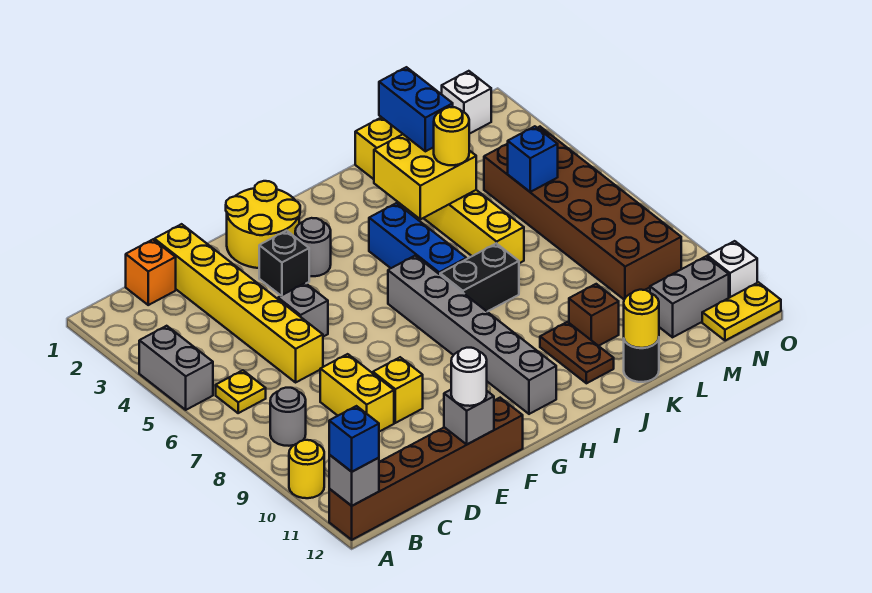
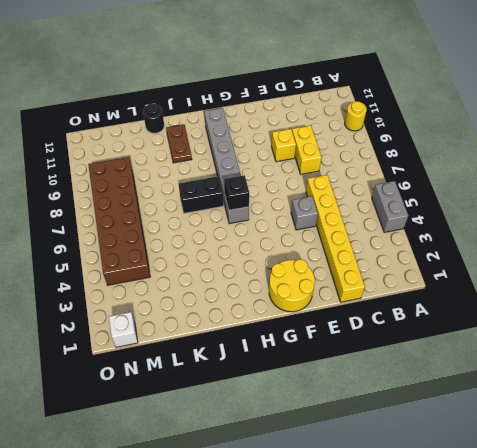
black brick H6 level 2 -> black brick F3 level 1
none -> brown brick A12:F12 level 1
none -> yellow plate B6 level 1
none -> grey round brick B8 level 1
none -> orange brick C1 level 1

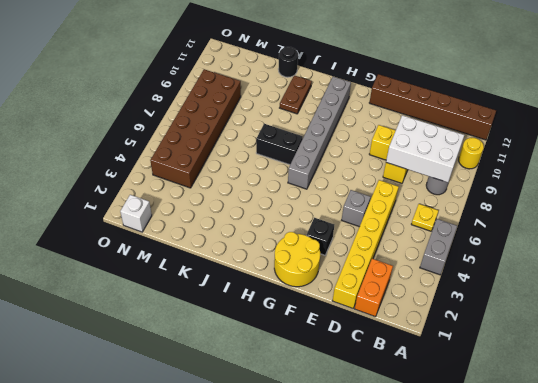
white brick B8:D9 level 2 -> none
orange brick C1:C2 level 1 -> orange brick C1 level 1
none -> grey round brick G3 level 1
none -> blue brick I4:I6 level 1
none -> yellow brick K1:K6 level 1
none -> brown brick K10 level 1

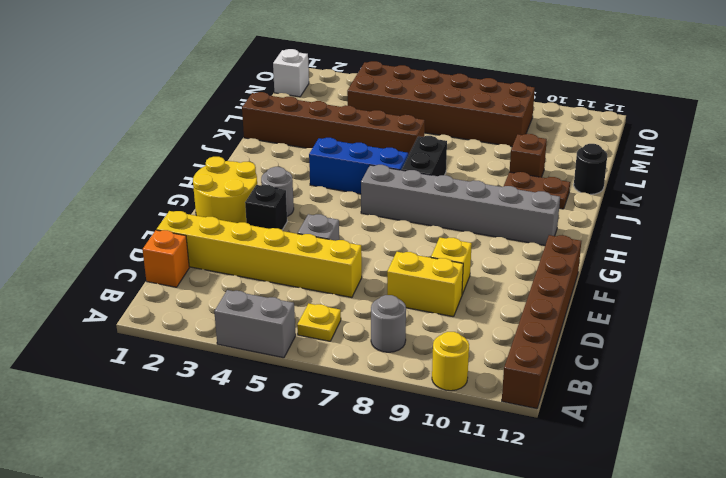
brown brick K1:K6 level 1 -> yellow brick K1:K6 level 1
none -> grey brick M11:N11 level 1
none -> yellow plate N12:O12 level 1
none -> white brick O11 level 1
none -> grey brick A12 level 2

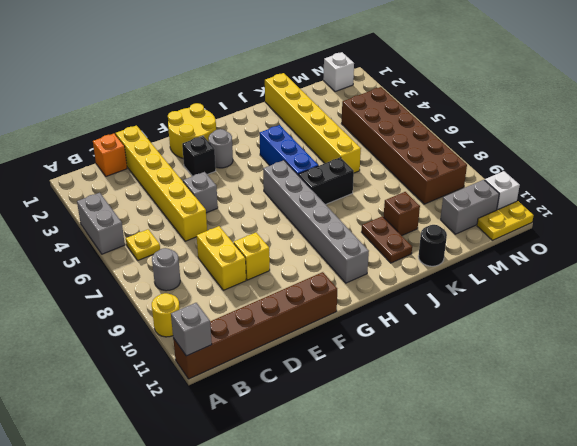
none -> grey brick E12 level 2
none -> yellow brick J3:K4 level 2
none -> yellow round brick K12 level 2
none -> blue brick M5 level 2

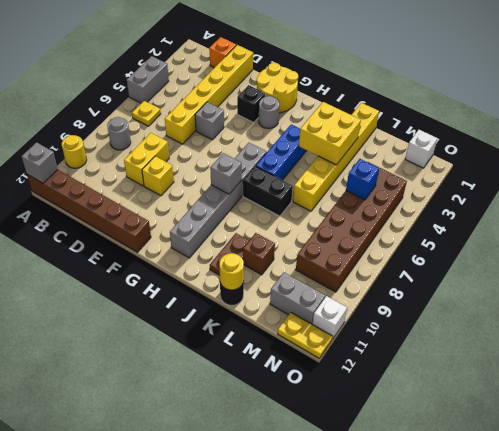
grey brick H8 level 2 -> grey brick E12 level 2
none -> blue brick A12 level 3
none -> white round brick E12 level 3
none -> blue brick K2:K3 level 3
none -> yellow round brick K4 level 3

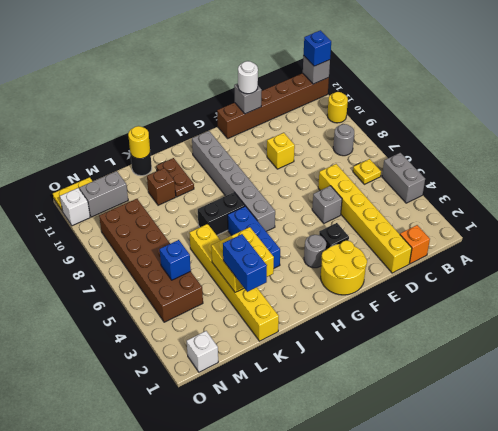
none -> yellow brick D8:D9 level 1
none -> yellow round brick K4 level 3

